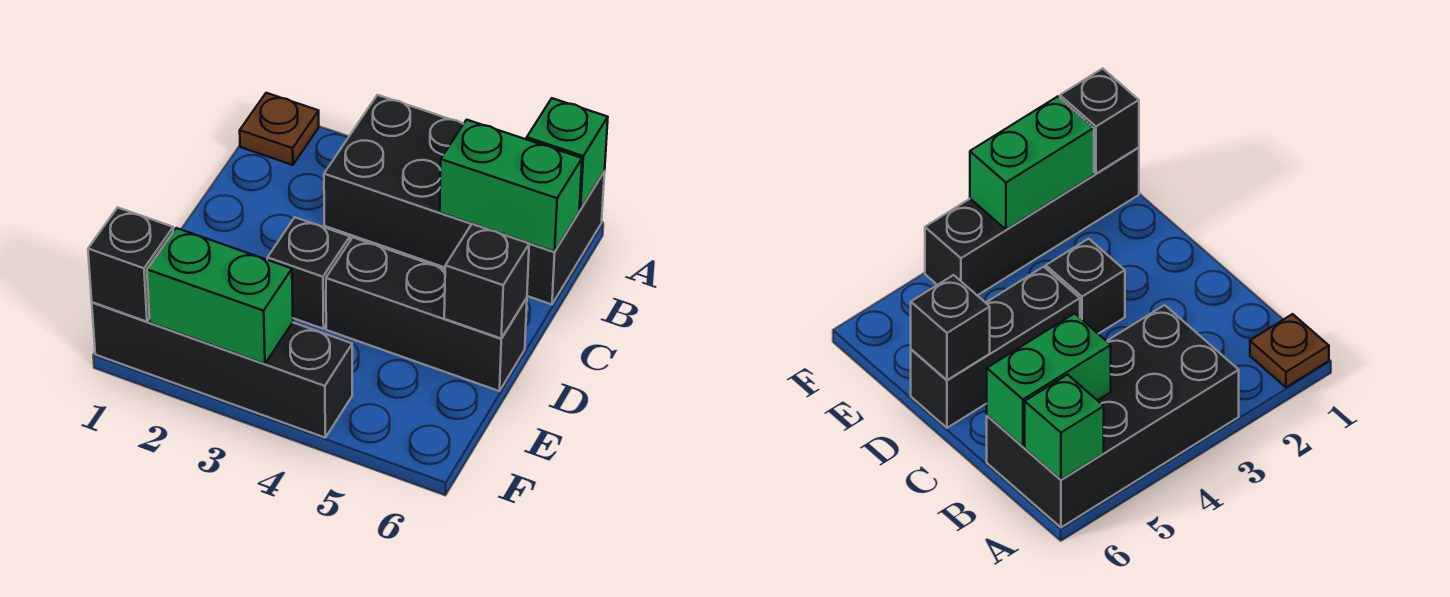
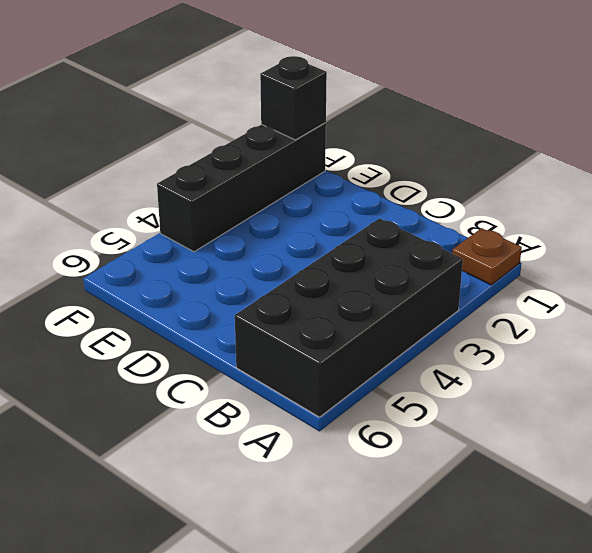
none -> black brick D3 level 1
none -> black brick D4:D6 level 1

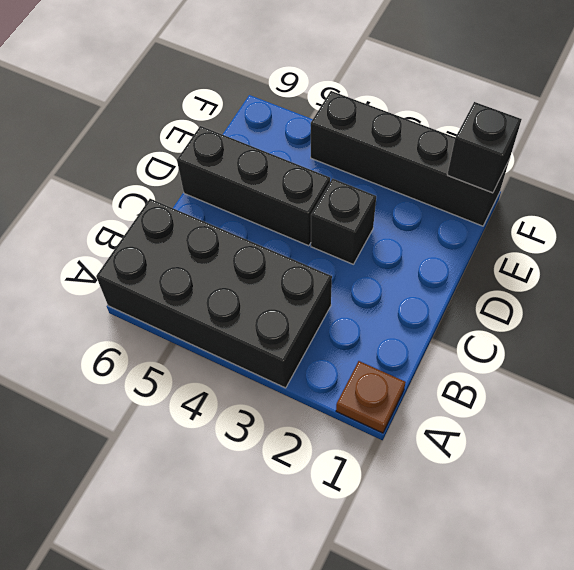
none -> green brick A6 level 2
none -> green brick B5:B6 level 2

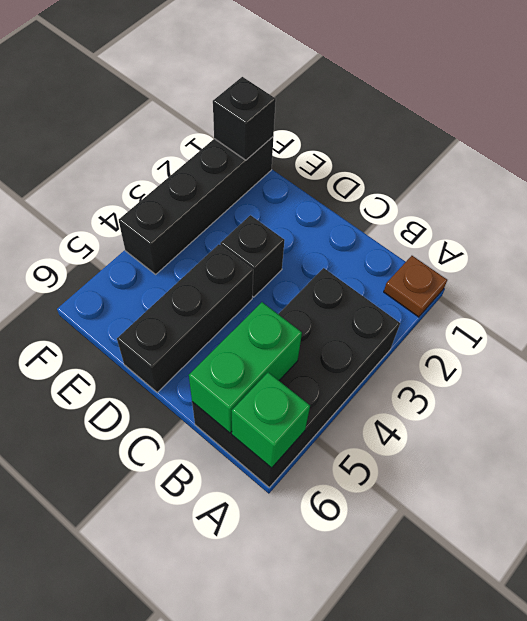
none -> black brick D6 level 2
none -> green brick F2:F3 level 2

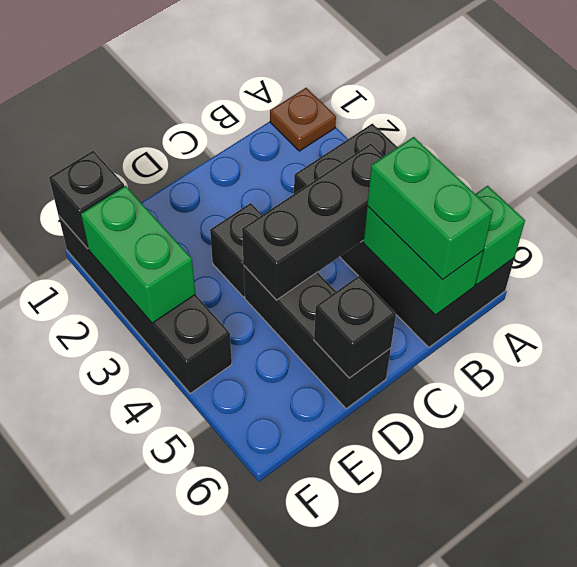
black brick B4:D4 level 2 -> none
green brick B5:B6 level 3 -> none

